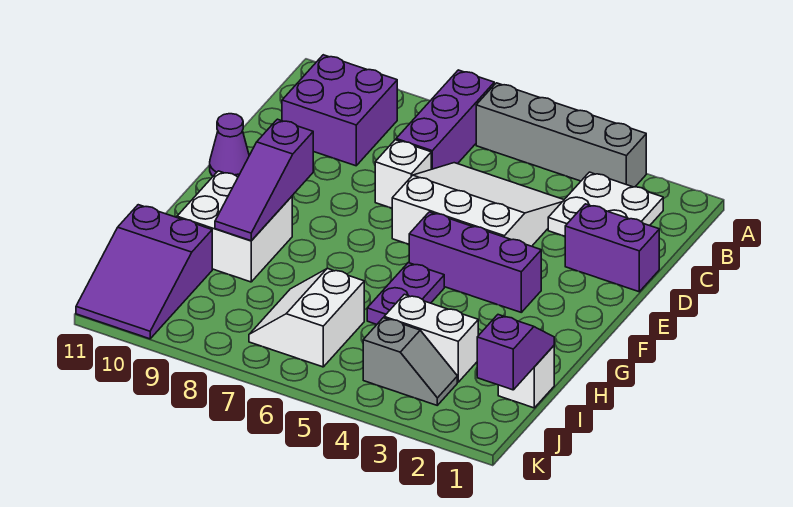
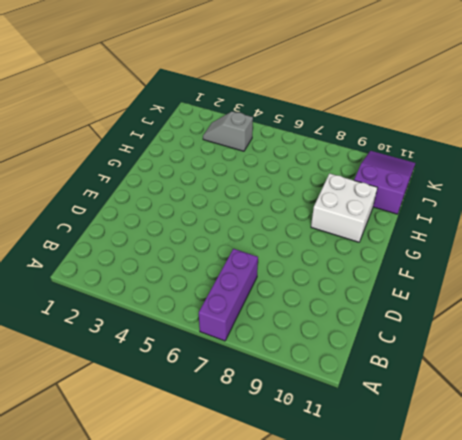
none -> grey brick A3:A6 level 1
none -> white plate B2:C3 level 1
none -> purple brick B9:C10 level 1

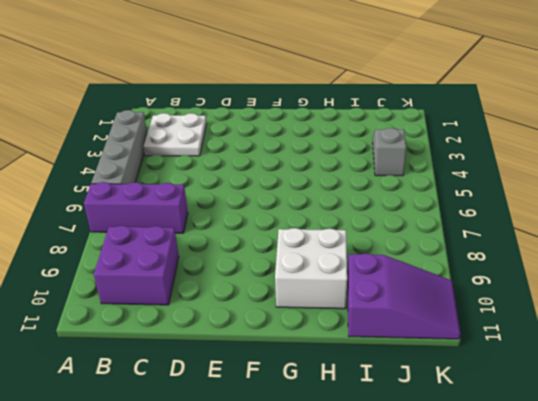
none -> white slope C4:E6 level 1 top E
none -> purple brick D1:D2 level 1
none -> white brick D7 level 1

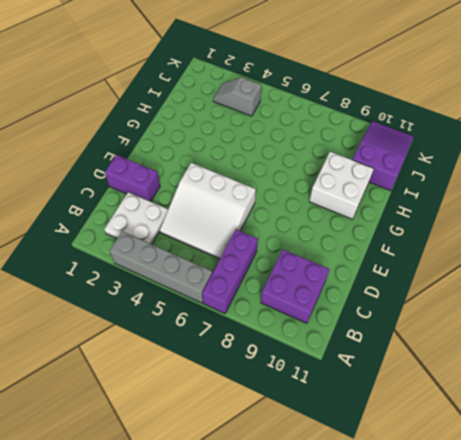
none -> white brick D7 level 1
none -> purple cone E11 level 1
none -> purple brick F3:F5 level 1

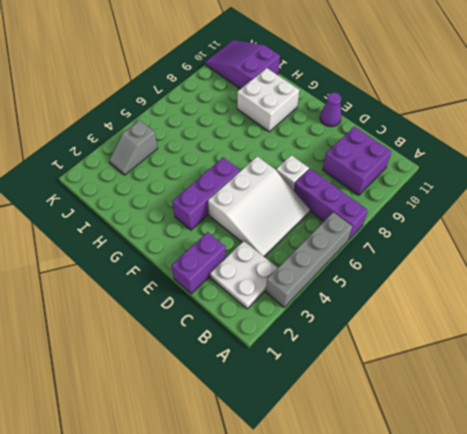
none -> purple plate G5:H5 level 1
none -> white brick I1 level 1
none -> white brick I3:I4 level 1

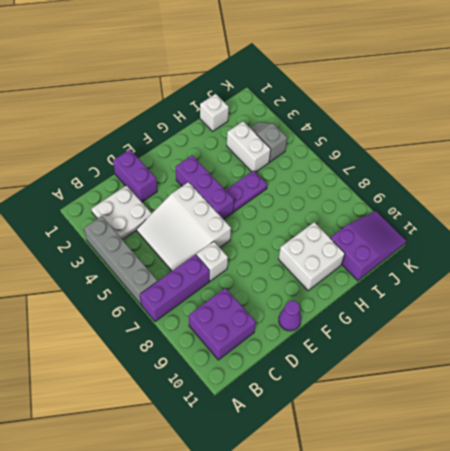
none -> white slope I6:J7 level 1 top 6
none -> purple slope F9:H9 level 2 top F
none -> purple slope I1:J1 level 2 top J

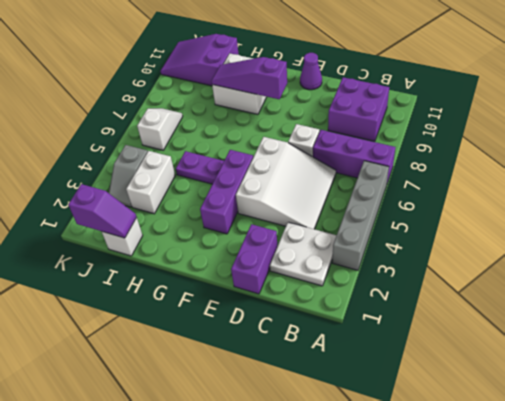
white slope J6:J7 level 1 top 6 -> white slope I6:J7 level 1 top 6

